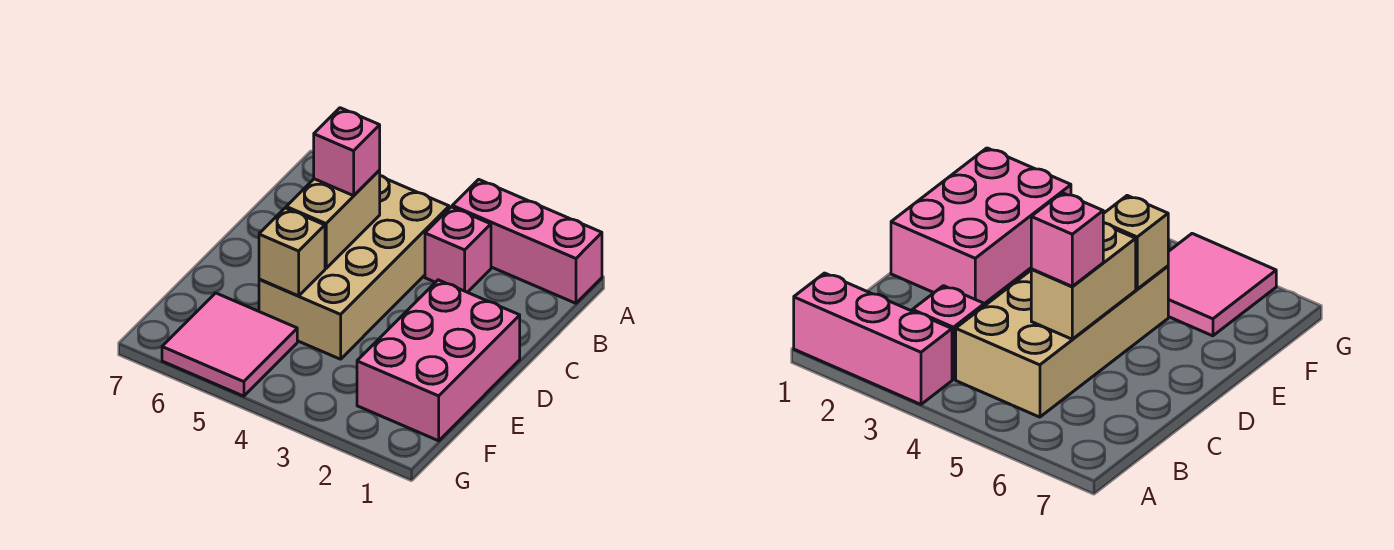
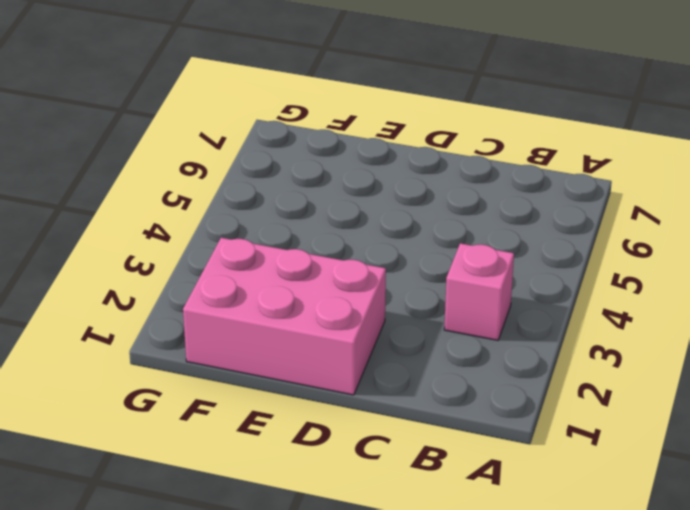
none -> pink brick A1:A3 level 1
none -> tan brick B4:E5 level 1

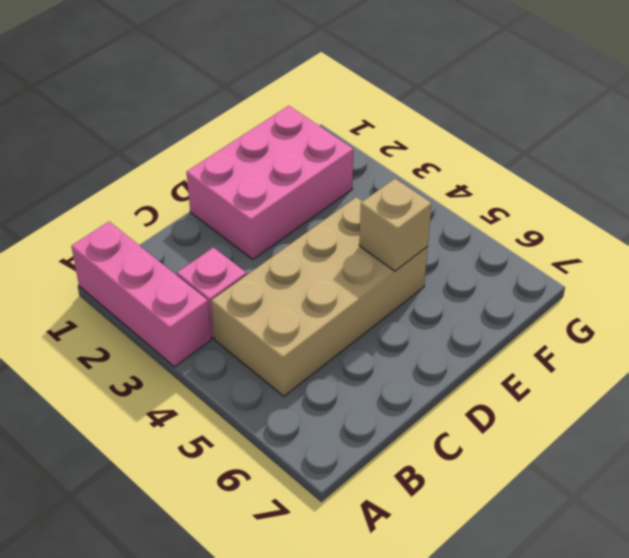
none -> pink tile F5:G6 level 1
none -> tan brick C5:D5 level 2

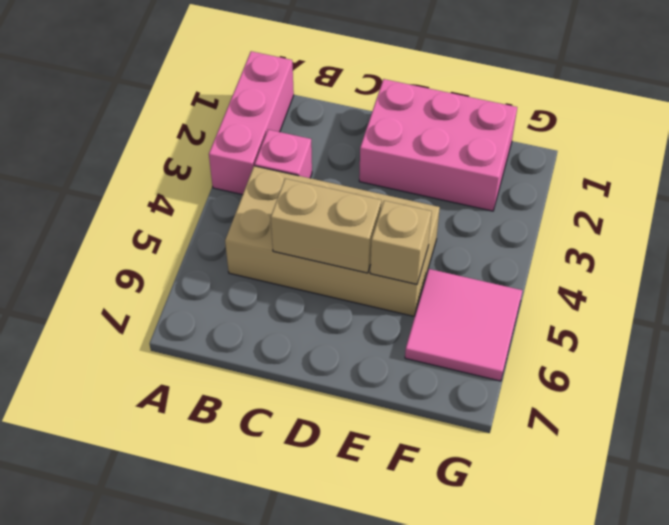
none -> pink brick C5 level 3

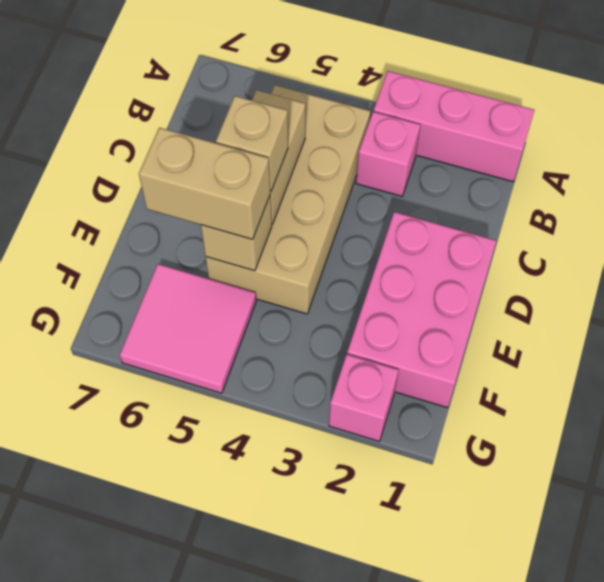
tan brick D5 level 3 -> none
tan brick E5:E6 level 3 -> none
pink brick G2 level 1 -> pink brick C5 level 3

